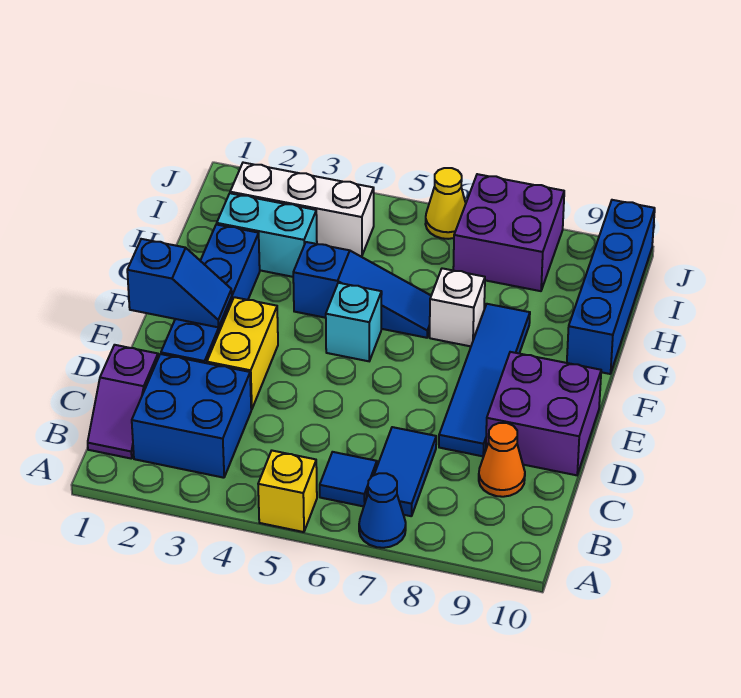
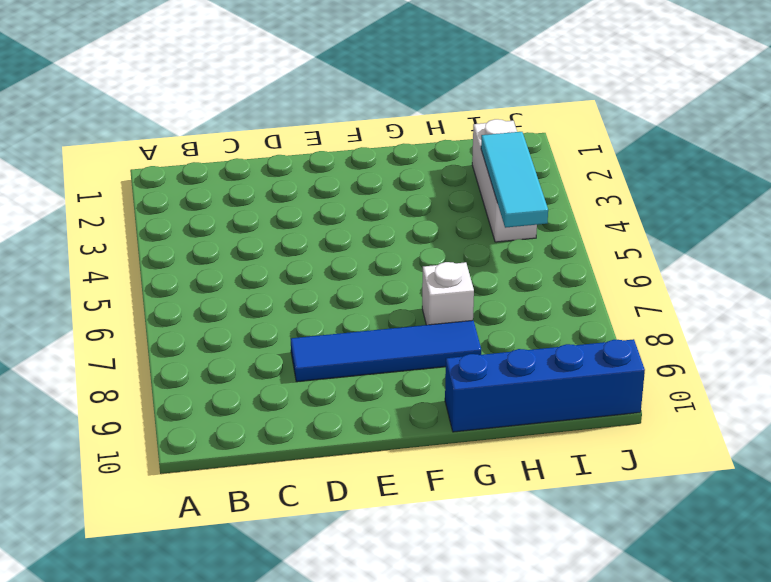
cyan tile I3:I5 level 2 -> none
none -> yellow brick A5 level 1
none -> blue cone A7 level 1
none -> purple slope B1:C1 level 1 top C

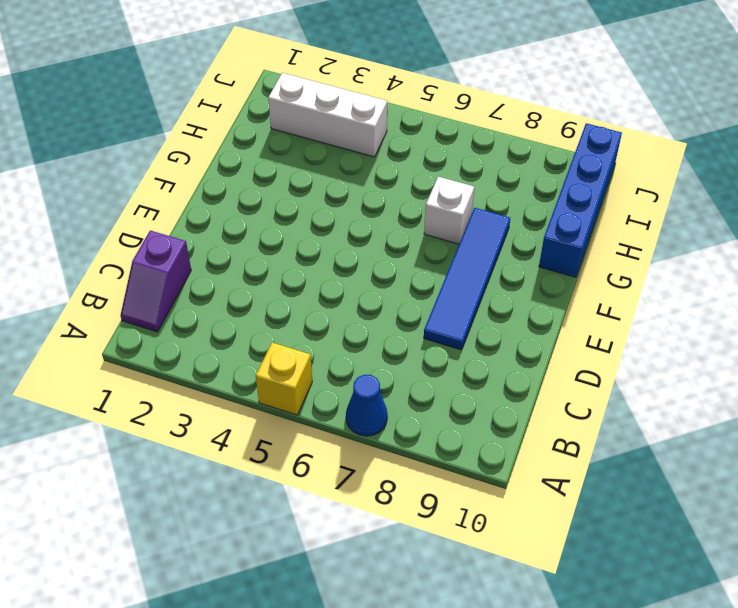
none -> blue brick B2:C3 level 1
none -> blue tile B6 level 1
none -> blue tile B7:C7 level 1

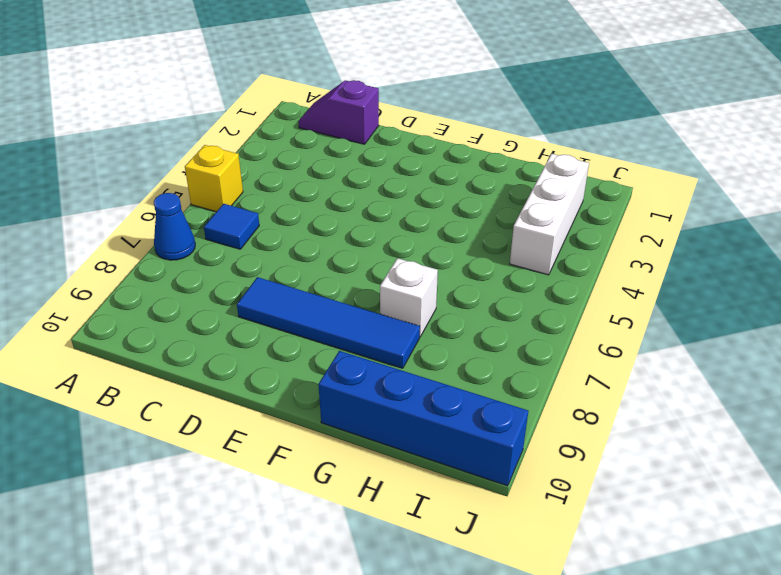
none -> blue brick B2:C3 level 1
none -> blue tile B7:C7 level 1
none -> orange cone C9 level 1

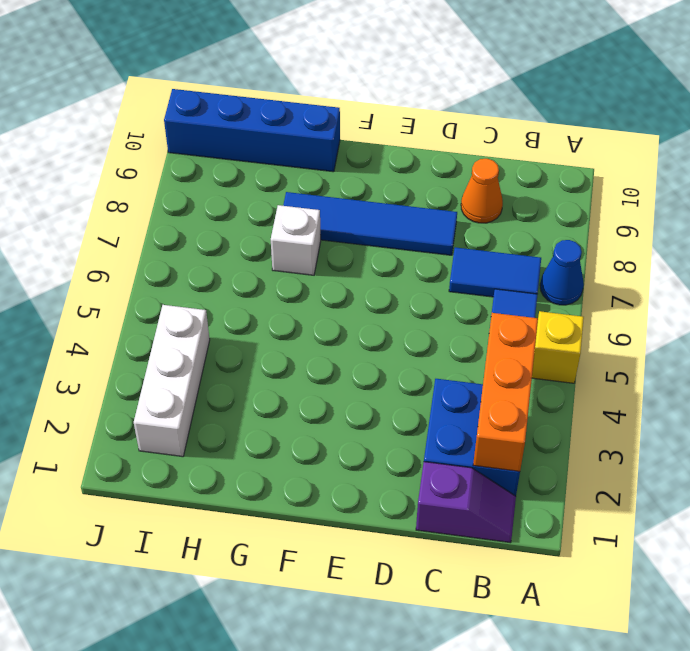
orange brick B2:B4 level 2 -> none
none -> blue brick D2:G2 level 1
none -> yellow brick D3:E3 level 1
none -> purple brick D9:E10 level 1

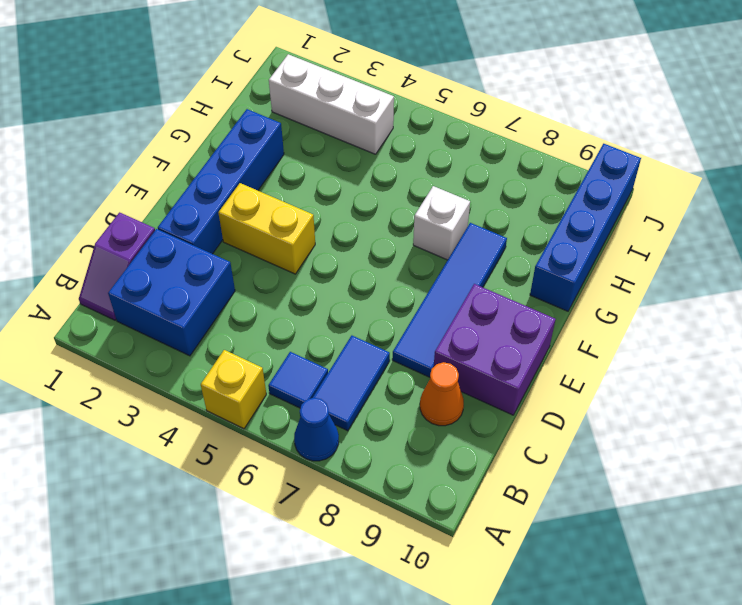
yellow brick E3:E4 level 1 -> yellow brick D3:E3 level 1
none -> cyan brick F5 level 1
none -> blue slope G4:G6 level 1 top 4
none -> cyan brick H2:H3 level 1

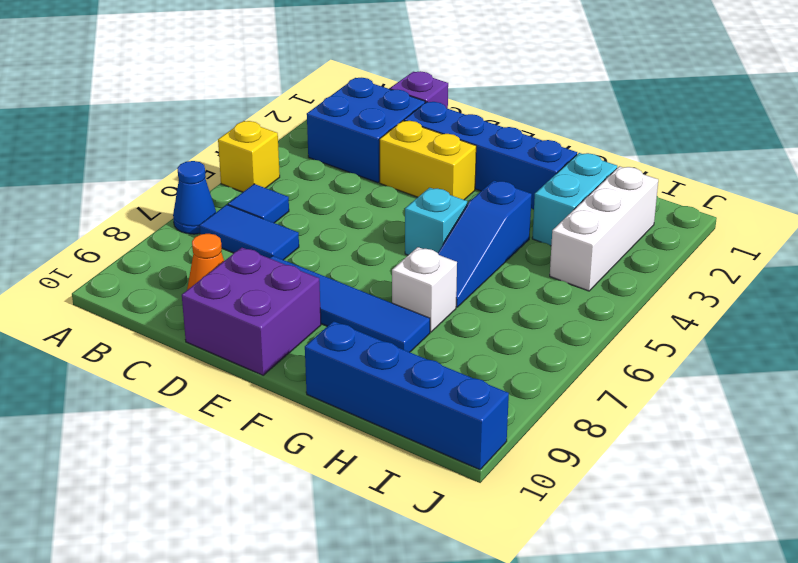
none -> purple brick I7:J8 level 1
none -> yellow cone J6 level 1
none -> blue slope E1:E2 level 2 top 1

